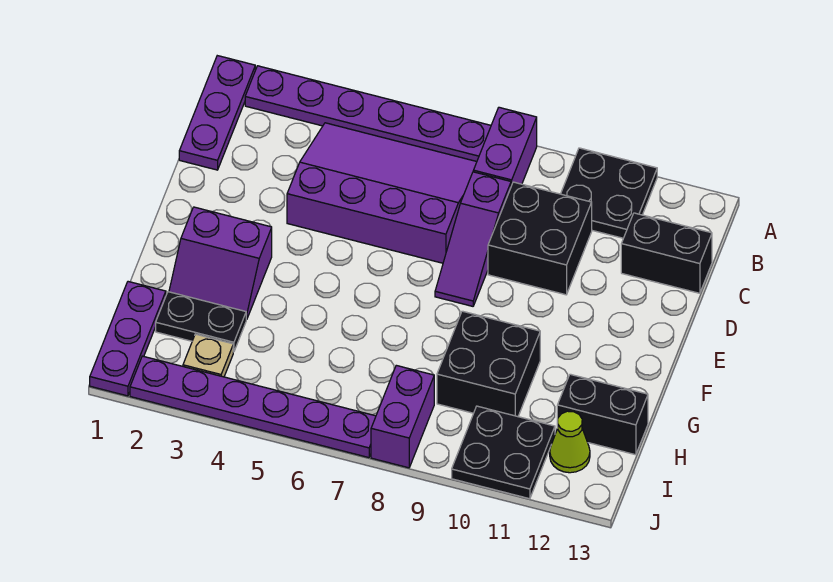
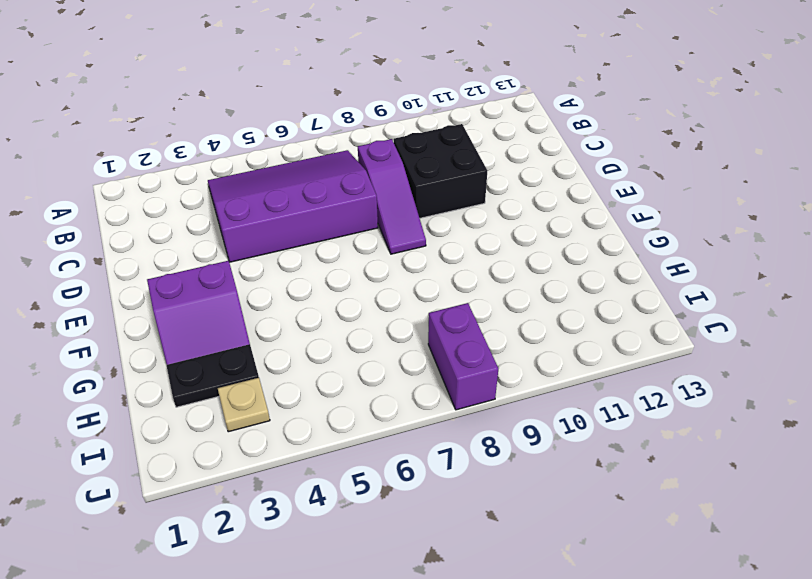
none -> purple plate A1:C1 level 1
none -> purple plate A2:A7 level 1
none -> purple brick A8:B8 level 1

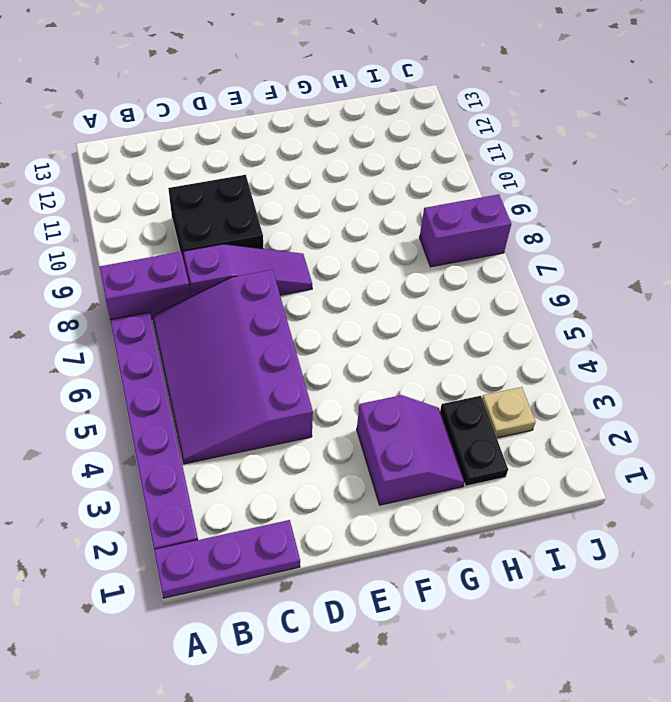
none -> black plate A10:B11 level 1
none -> black brick C12:C13 level 1
none -> black brick G9:H10 level 1

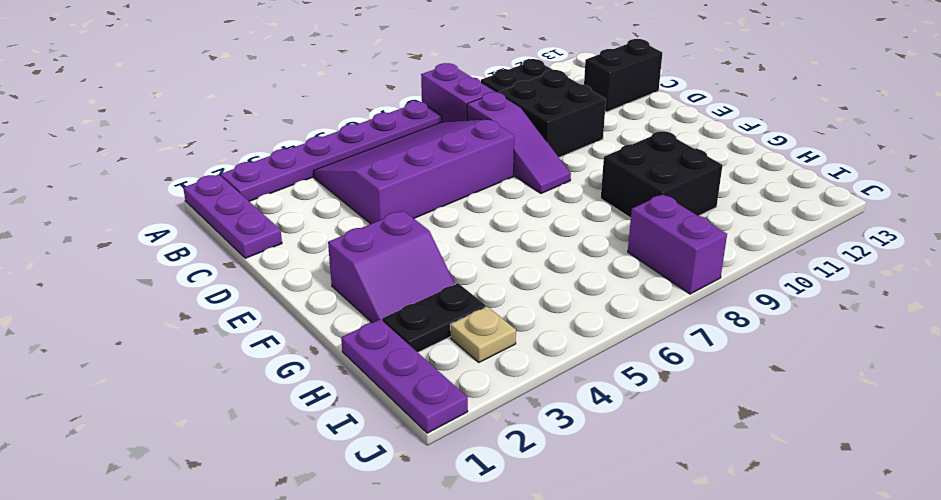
none -> black brick H12:H13 level 1
none -> black plate I10:J11 level 1
none -> lime cone I12 level 1

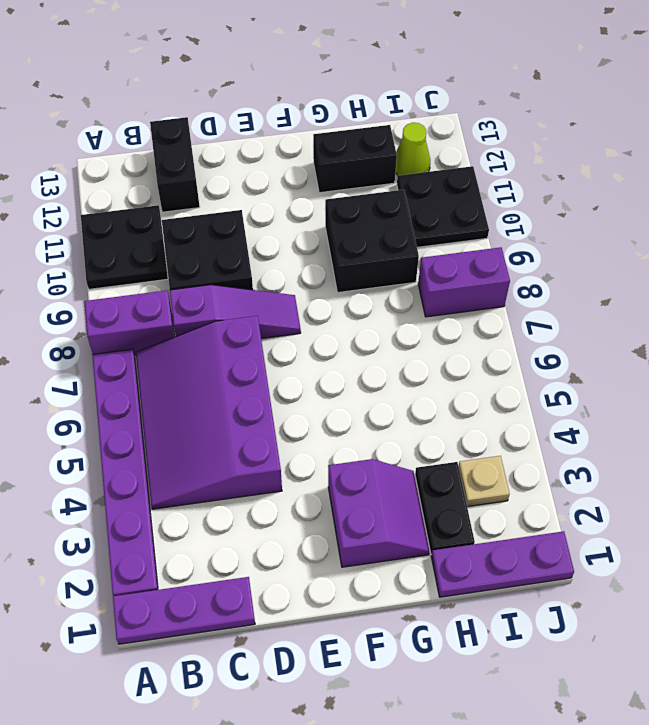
black brick G12:H12 level 1 -> black brick H12:H13 level 1
none -> purple plate J2:J7 level 1

